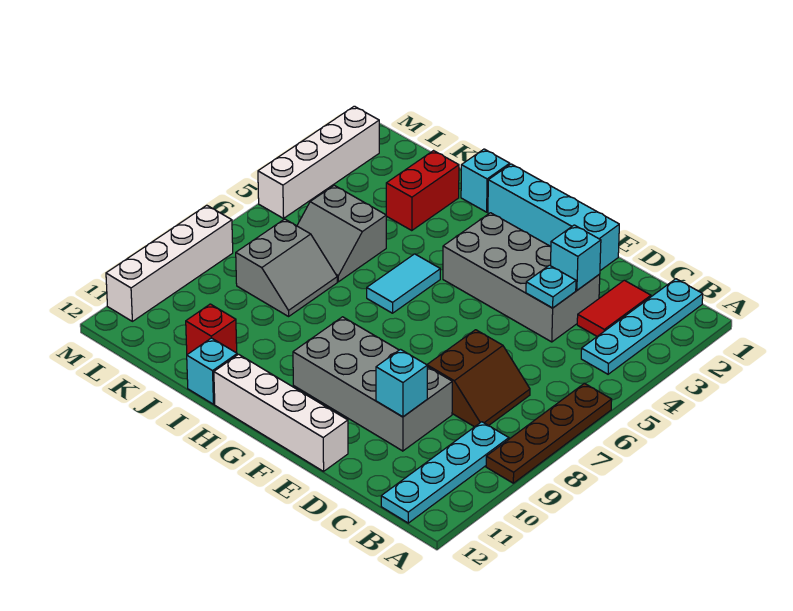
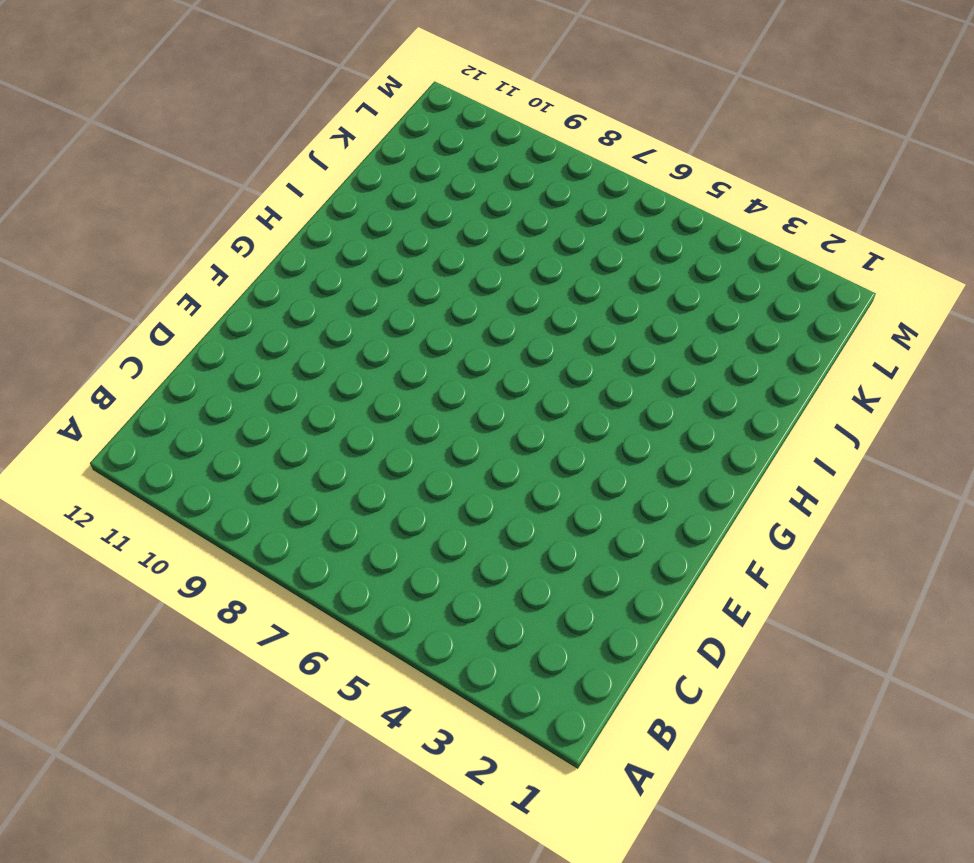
none -> brown plate A6:A9 level 1
none -> cyan plate B1:B4 level 1
none -> cyan plate B9:B12 level 1

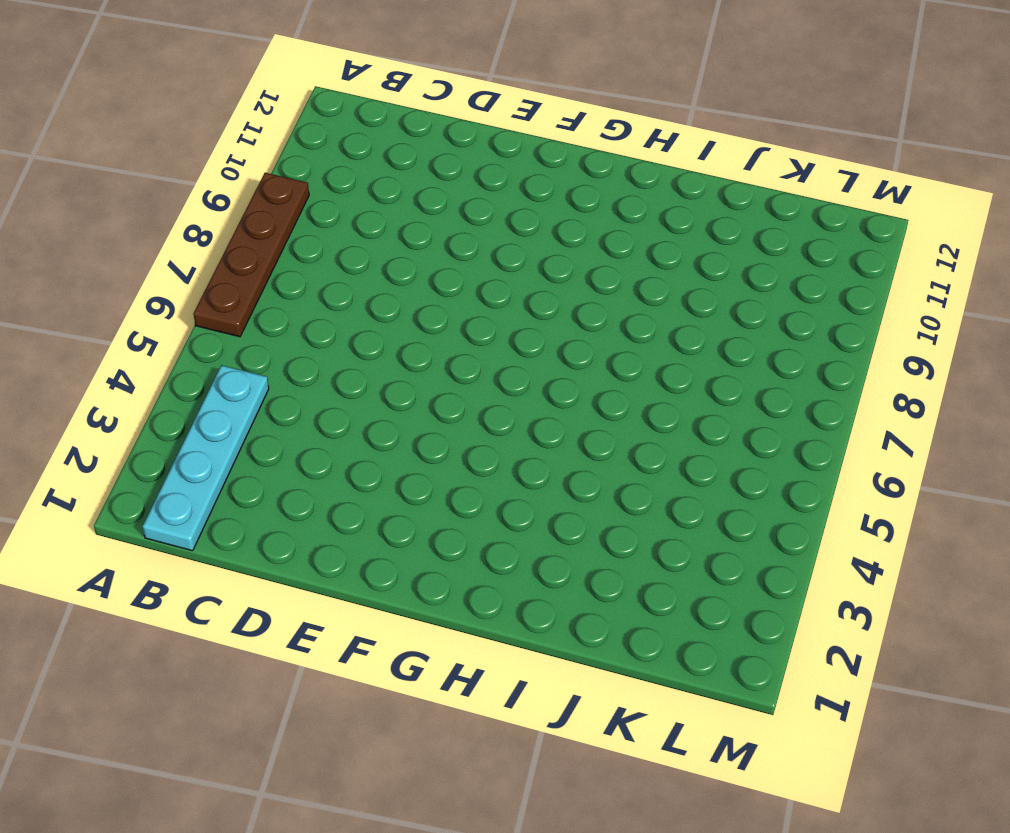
none -> cyan plate B9:B12 level 1
none -> red tile C2:C3 level 1
none -> brown slope C7:D8 level 1 top D

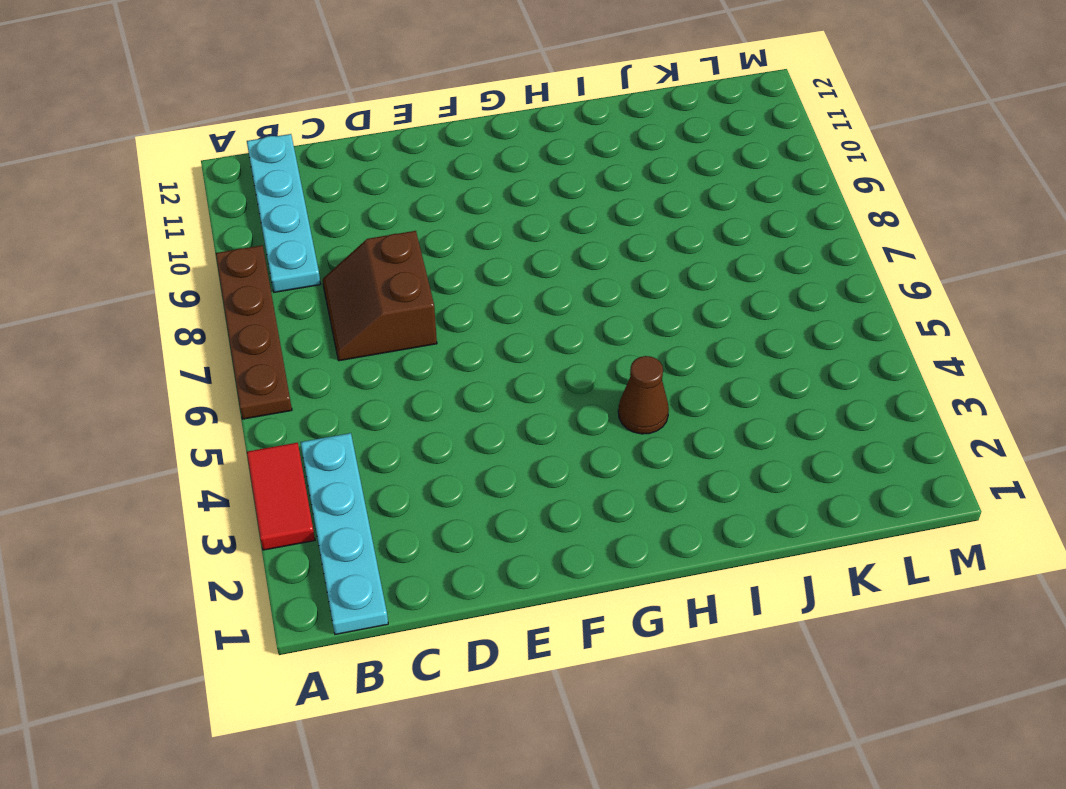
red tile A3:A4 level 1 -> red tile C2:C3 level 1
brown cone H4 level 1 -> none
none -> grey brick D3:G4 level 1
none -> grey brick D9:G10 level 1
none -> cyan brick E1:H1 level 1

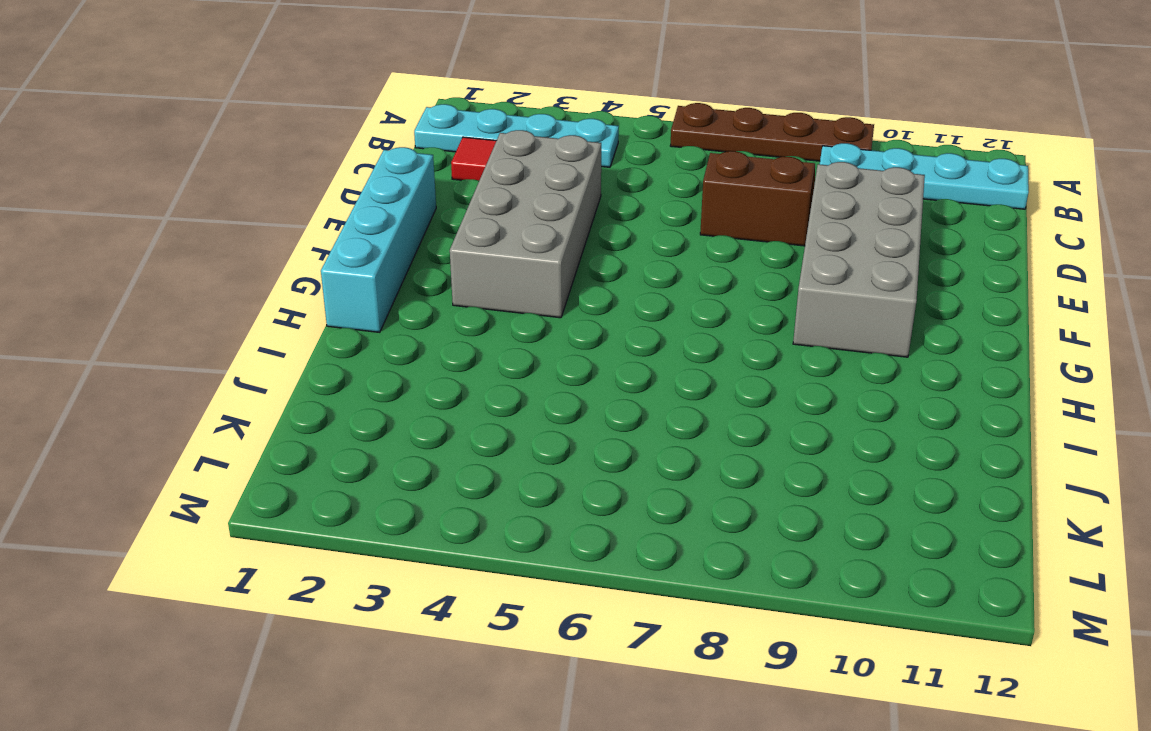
none -> white brick E12:H12 level 1
none -> cyan tile H5:H6 level 1
none -> cyan brick I1 level 1

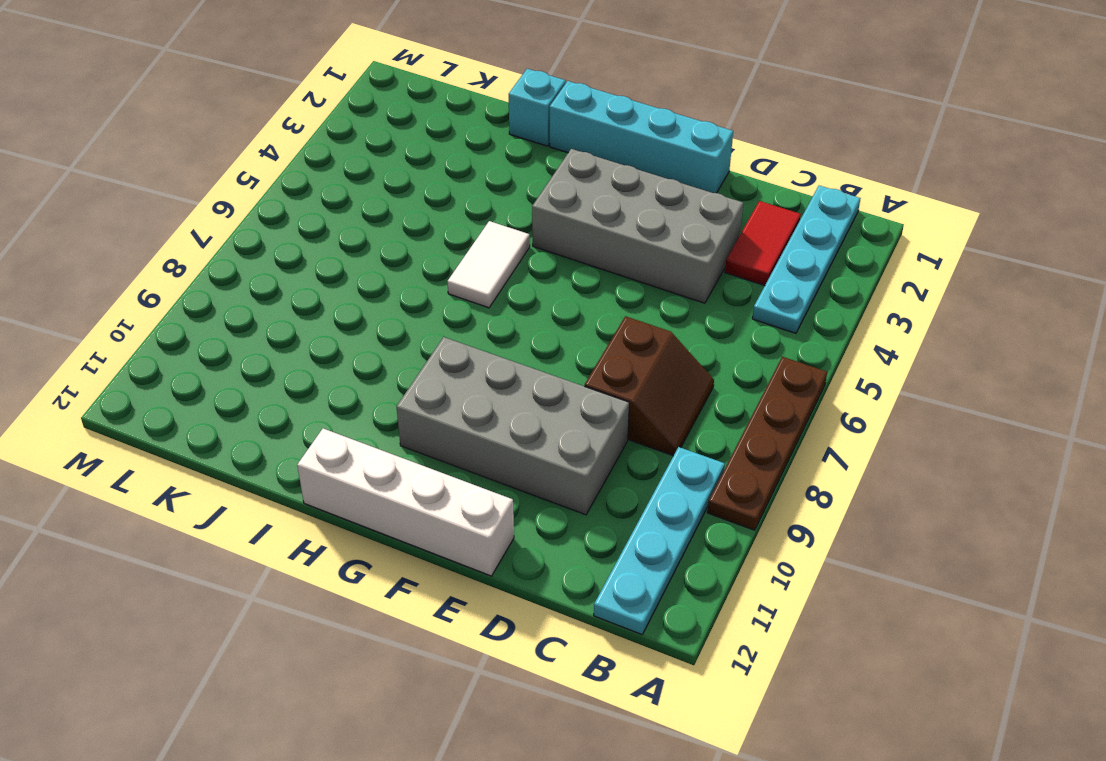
white tile H5:H6 level 1 -> cyan tile H5:H6 level 1
none -> cyan brick I12 level 1
none -> red brick J2:J3 level 1
none -> grey slope J5:K6 level 1 top 5

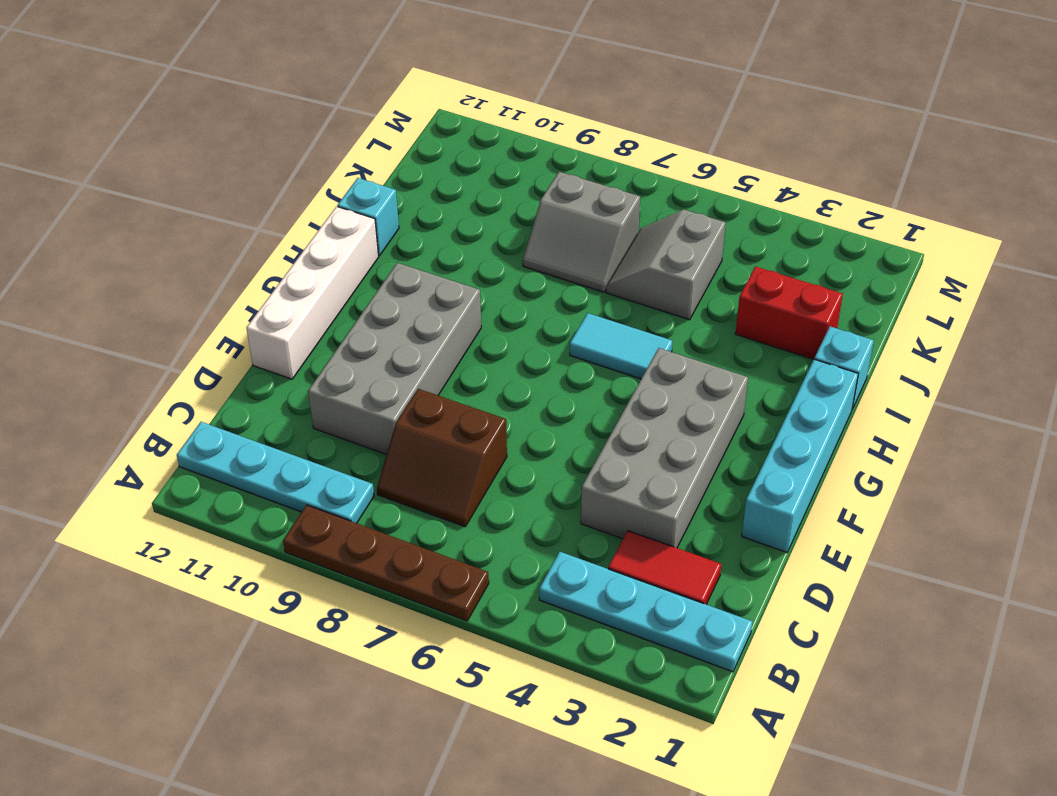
none -> red brick J11 level 1
none -> white brick M2:M5 level 1
none -> white brick M8:M11 level 1

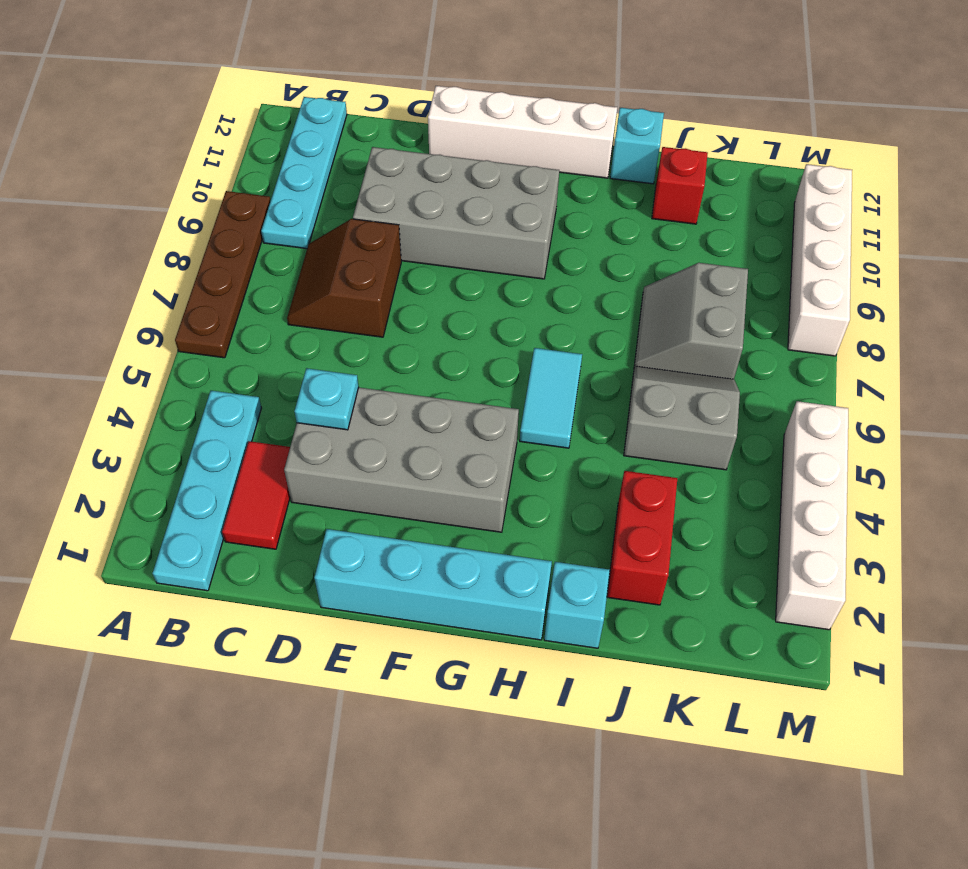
none -> cyan brick D3 level 2
none -> cyan brick D10 level 2

